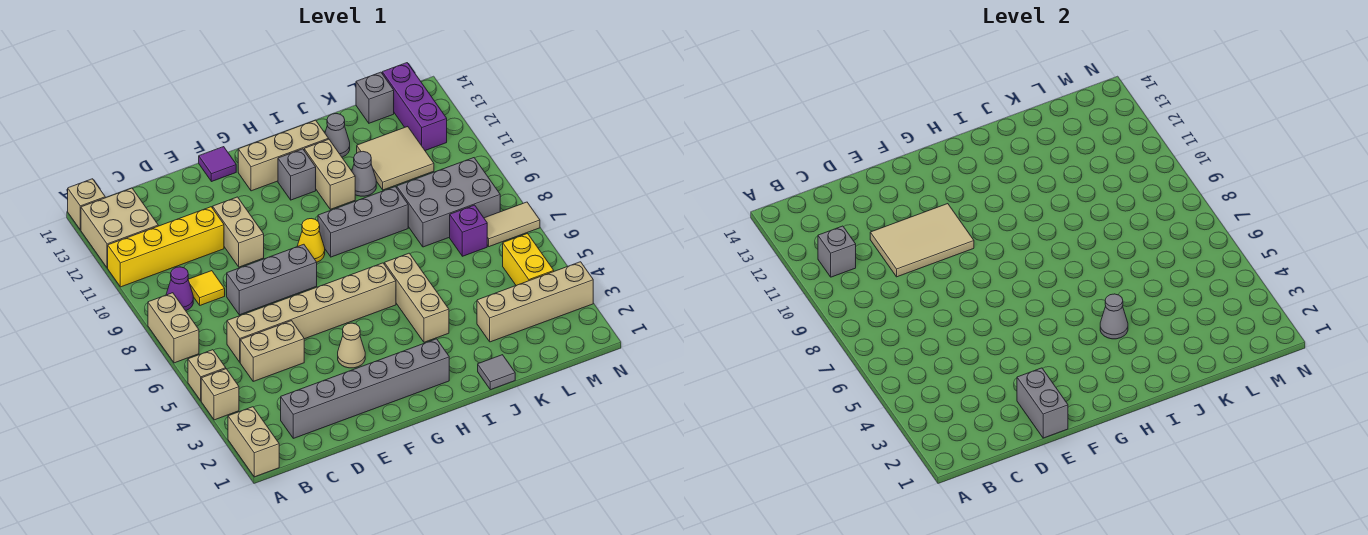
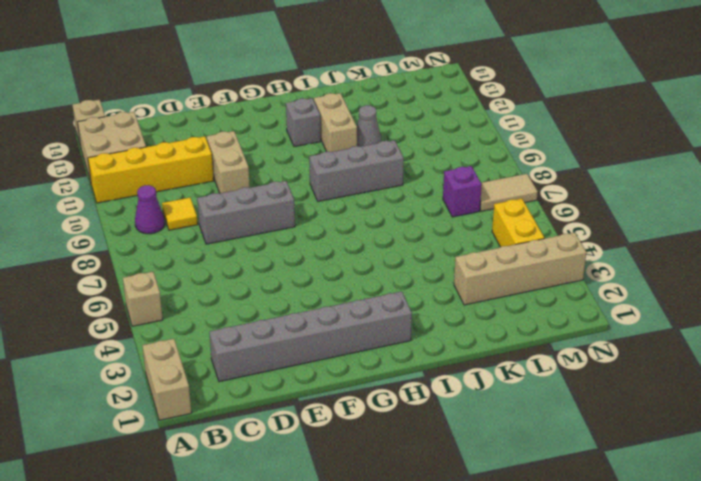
none -> tan brick A4 level 1
none -> tan brick A7:A8 level 1
none -> tan brick C5:D5 level 1
none -> tan brick C6:H6 level 1

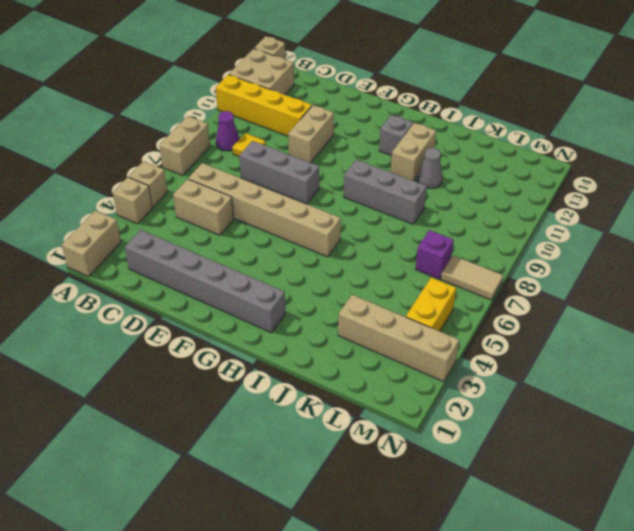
none -> tan cone F4 level 1
none -> purple tile F14 level 1
none -> yellow cone G9 level 1
none -> tan brick G13:I13 level 1

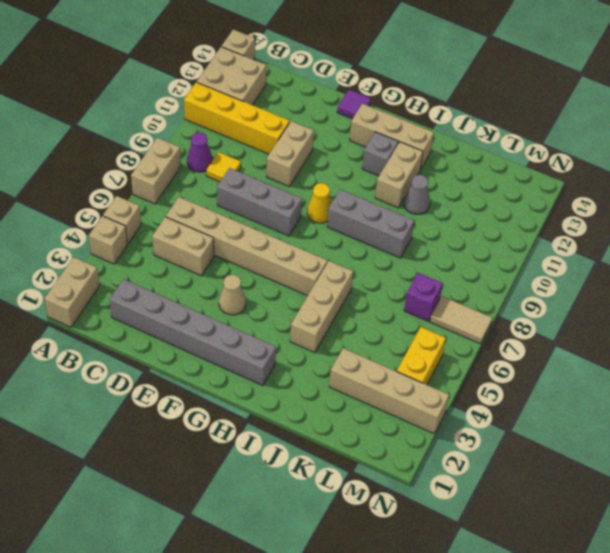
none -> grey tile J1 level 1
none -> grey cone J13 level 1
none -> grey brick K8:M9 level 1
none -> tan tile K11:L12 level 1

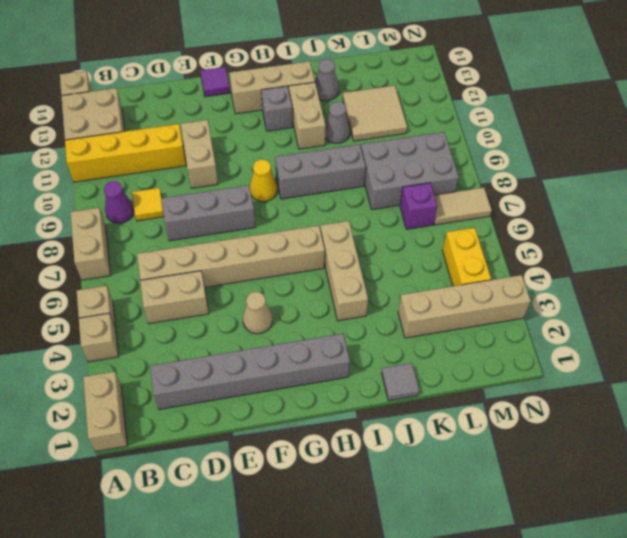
none -> grey brick L14 level 1
none -> purple brick M12:M14 level 1
none -> grey brick B11 level 2
none -> tan tile D10:F11 level 2

